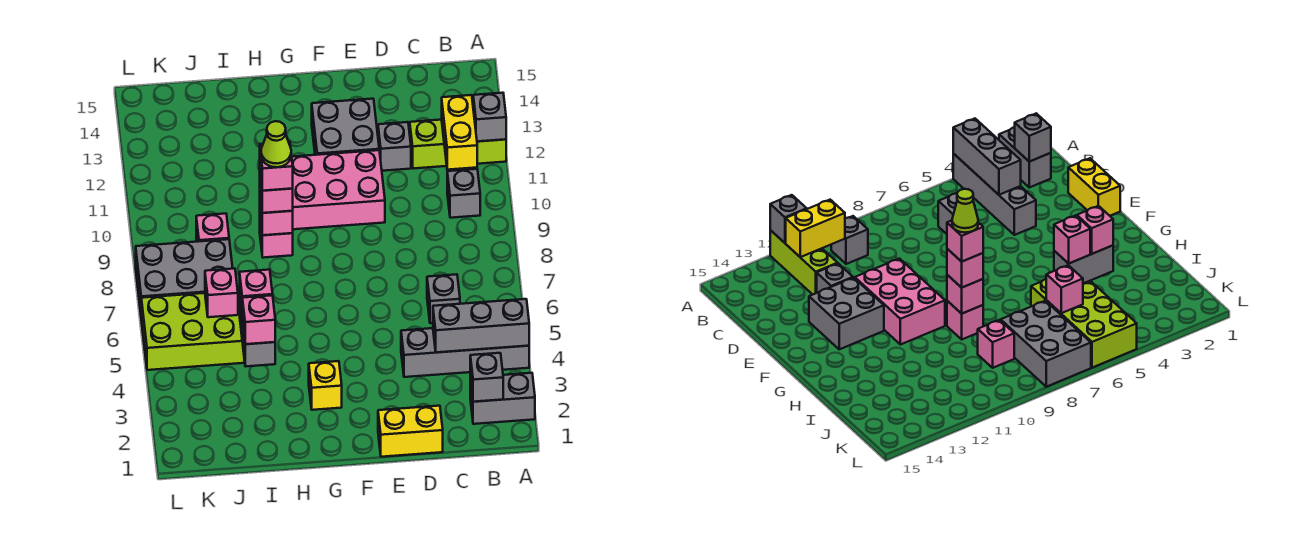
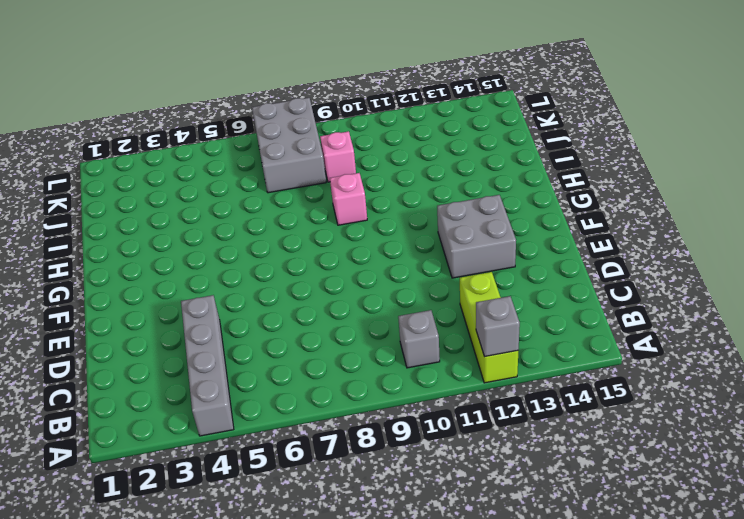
none -> grey brick A2:B2 level 1
none -> grey brick C6 level 1
none -> yellow brick D1:E1 level 1

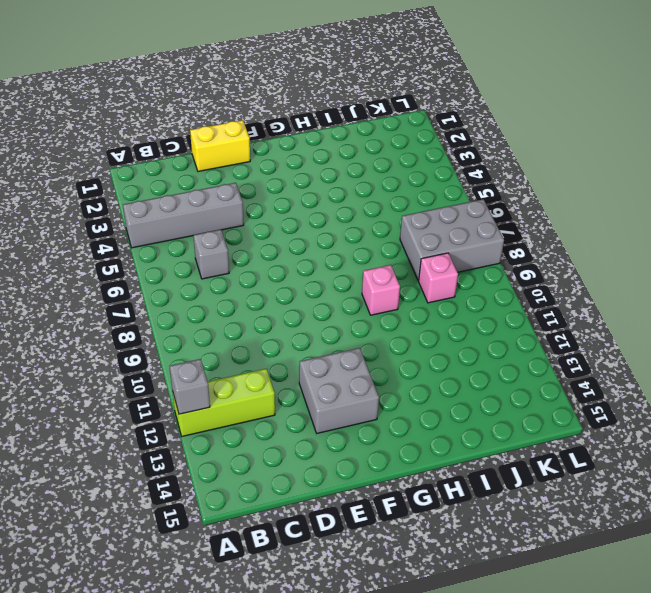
none -> grey brick A2:B2 level 1
none -> grey brick B10 level 1
none -> grey brick D12 level 1

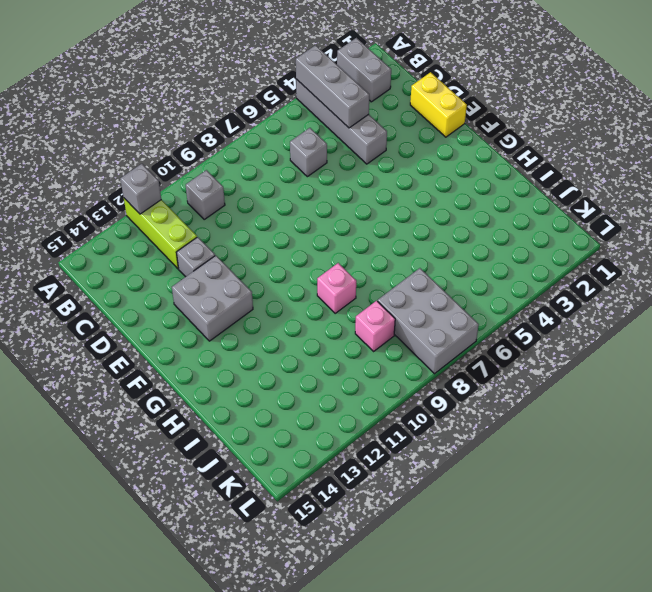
none -> pink brick E10:G11 level 1
none -> yellow brick G3 level 1
none -> lime brick I5:L6 level 1

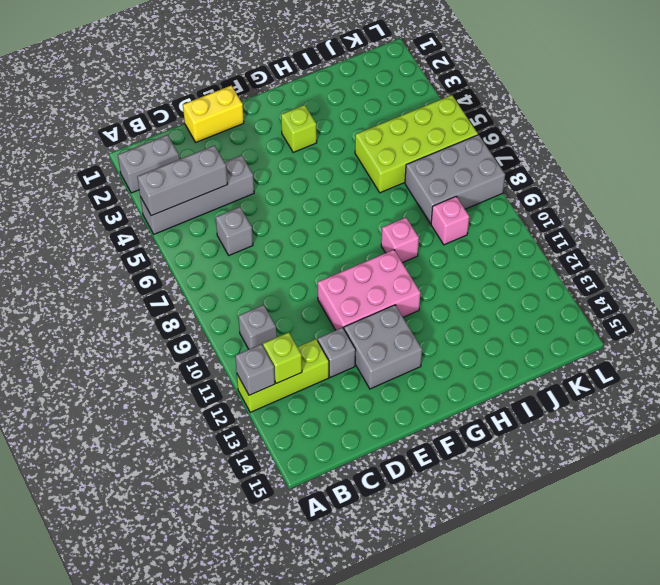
lime brick B12 level 2 -> yellow brick B11:B12 level 2
lime brick G3 level 1 -> yellow brick G3 level 1
none -> grey brick B2 level 2
none -> pink brick H9 level 2
none -> grey brick I4:I5 level 2

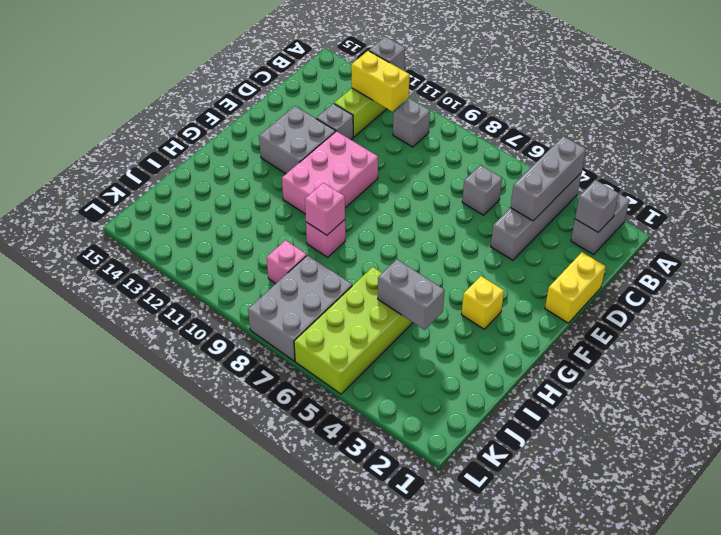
none -> pink brick J6 level 2
none -> pink brick H9 level 3
none -> pink brick I4 level 3

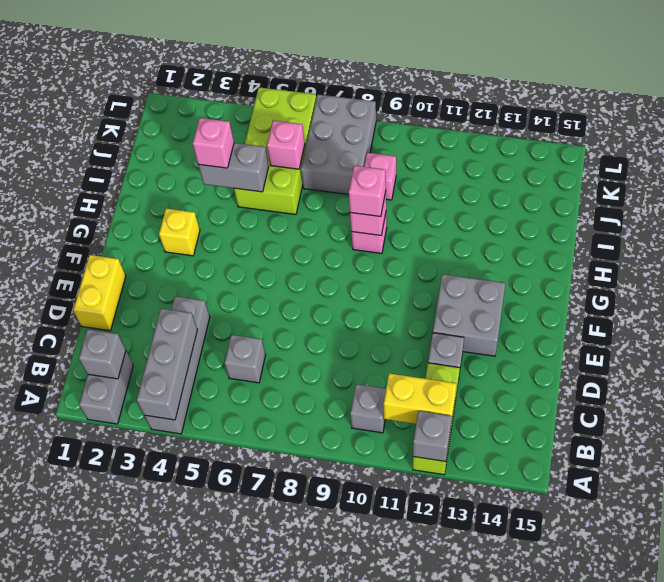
none -> pink brick E10:G11 level 1
none -> pink brick I5 level 3
none -> pink brick H9 level 4

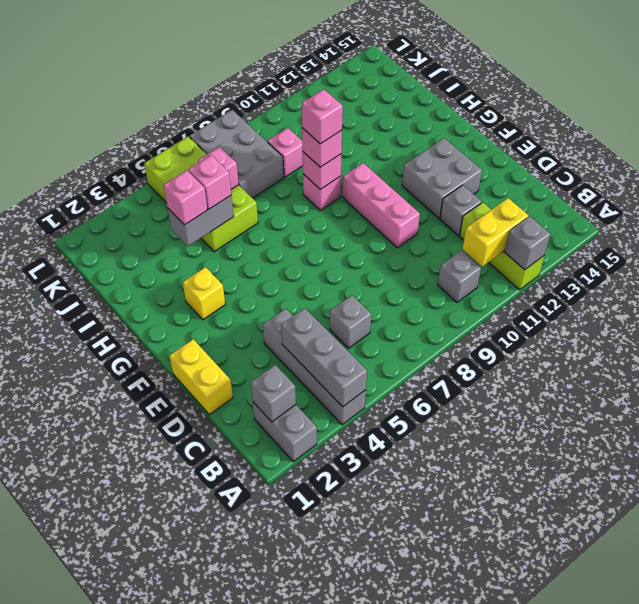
pink brick E10:G10 level 1 -> pink brick E10:G11 level 1
none -> lime cone H9 level 5

